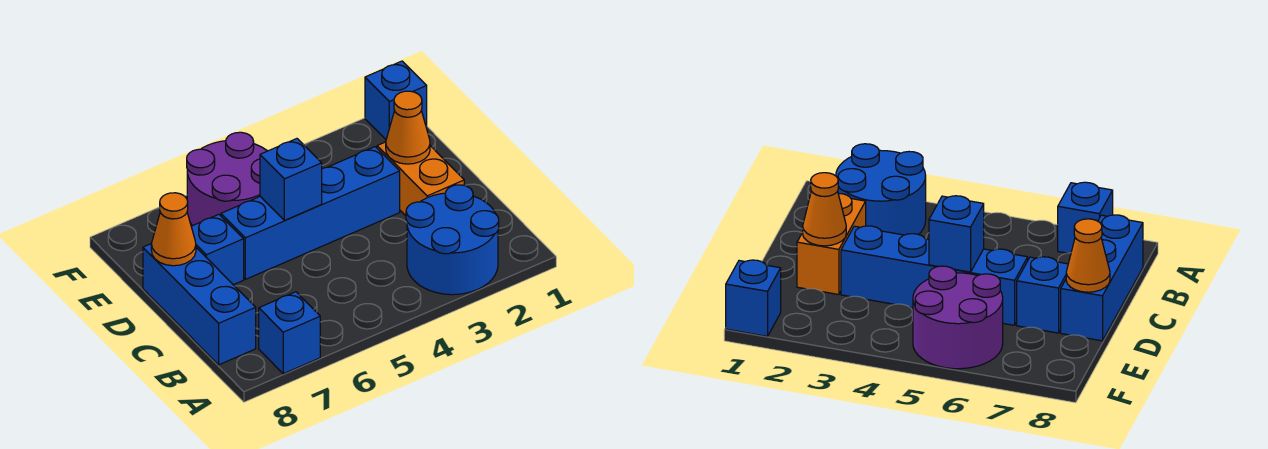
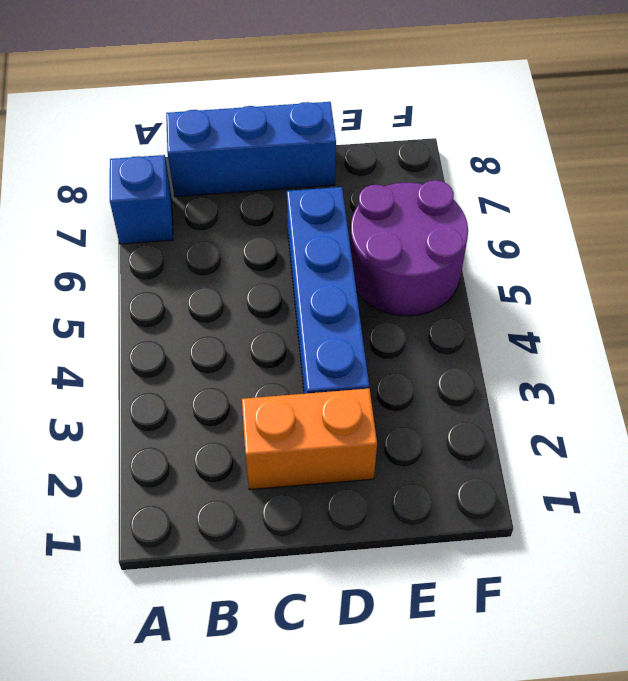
none -> blue round brick A2:B3 level 1
none -> blue brick D7 level 1

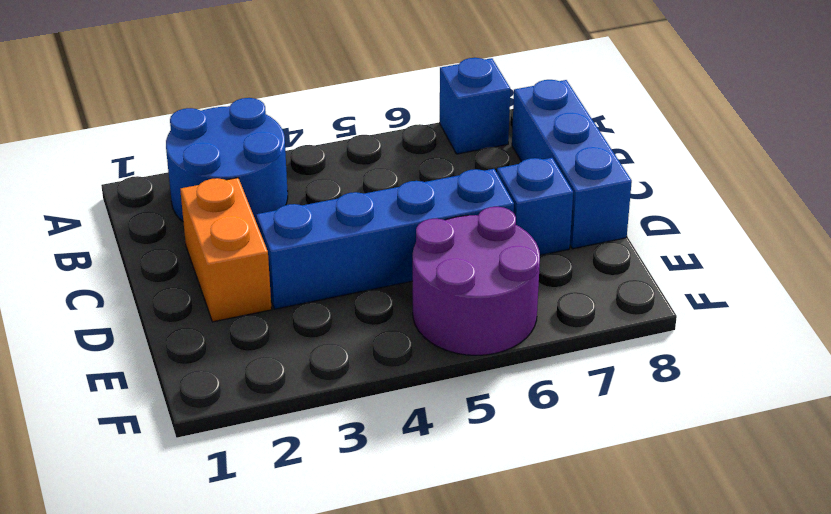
none -> blue brick F1 level 1
none -> orange cone D2 level 2

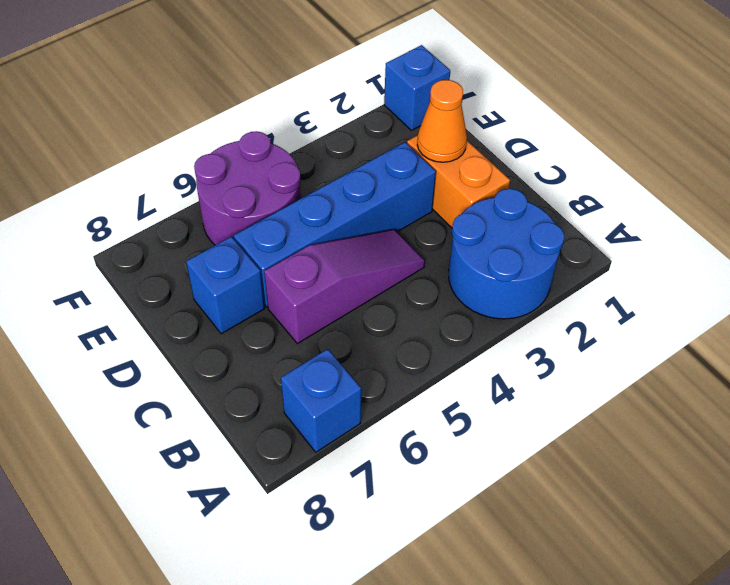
purple slope C4:C6 level 1 top 6 -> none
none -> blue brick B8:D8 level 1
none -> blue brick D5 level 2

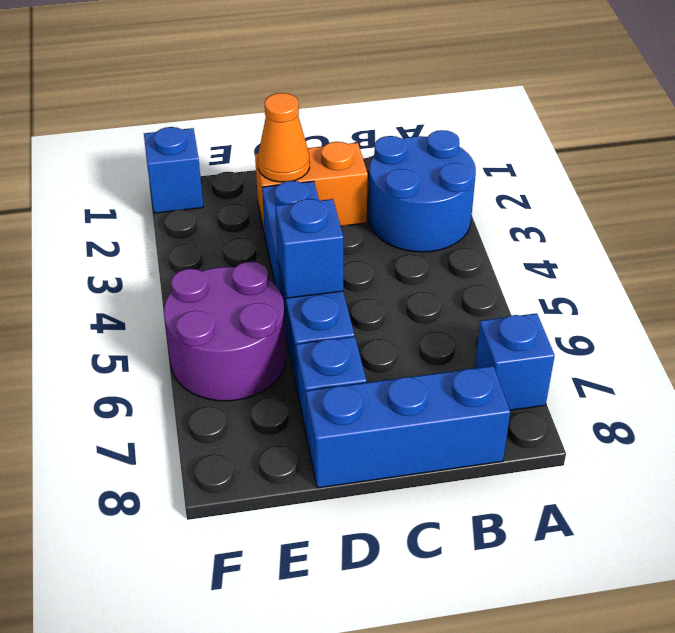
none -> orange cone D8 level 2

